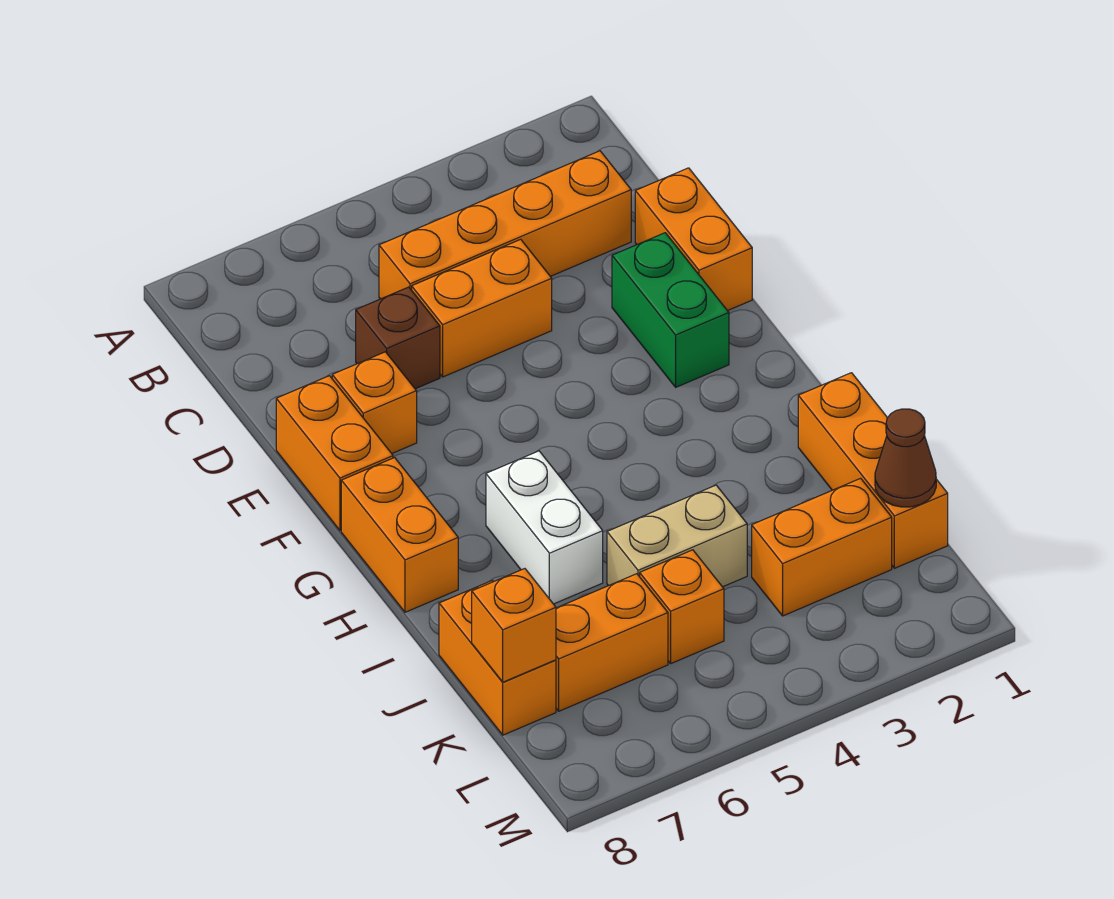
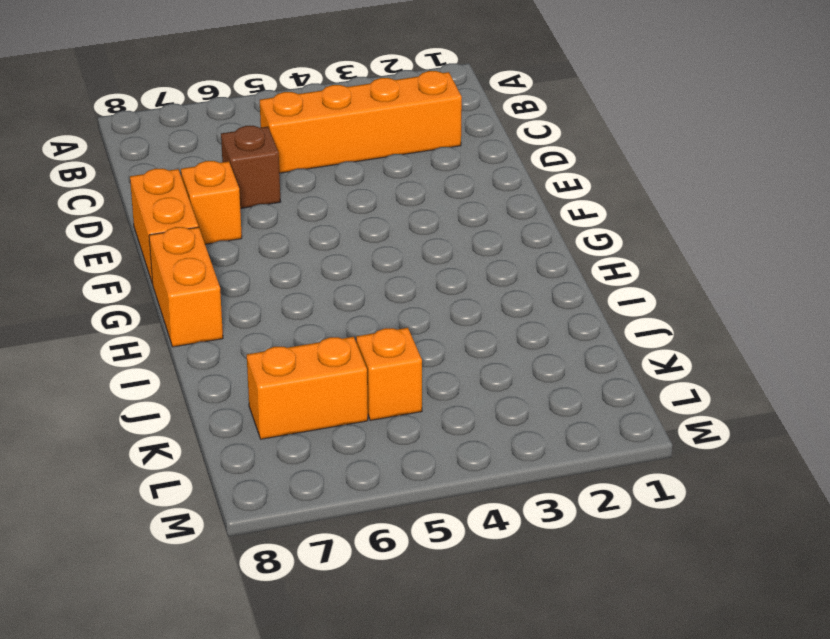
none -> orange brick D1:E1 level 1
none -> orange brick D4:D5 level 1
none -> green brick E2:F2 level 1

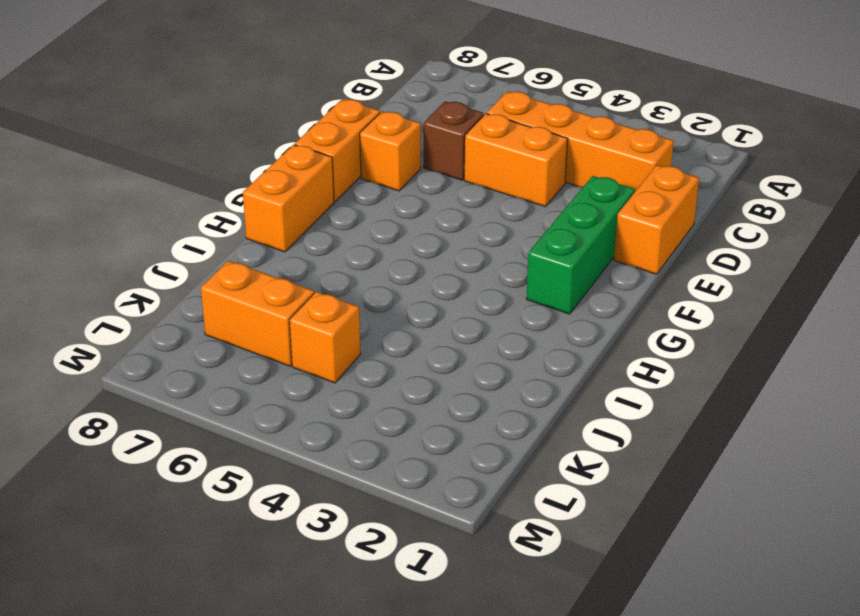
green brick E2:G2 level 1 -> green brick E2:F2 level 1
none -> white brick H6:I6 level 1
none -> orange brick I1:K1 level 1
none -> tan brick J4:J5 level 1

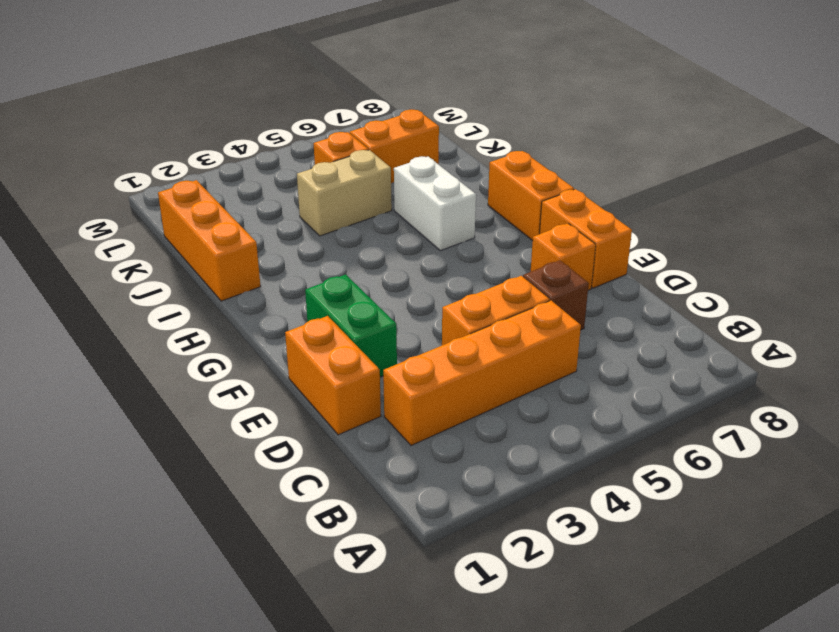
none -> orange brick J8:K8 level 1
none -> orange brick K2:K3 level 1
none -> brown cone K1 level 2

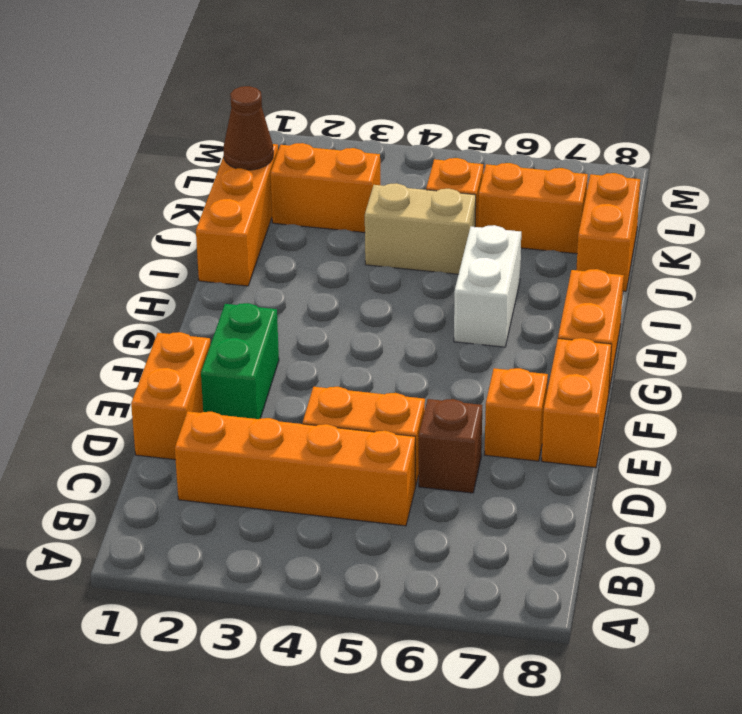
none -> orange brick K8 level 2

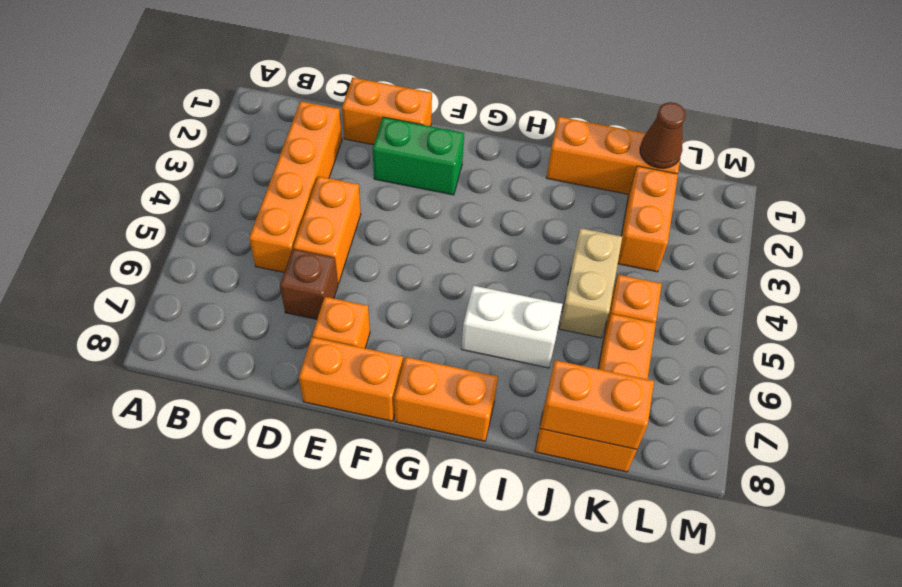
orange brick J8:K8 level 2 -> orange brick K8 level 2

